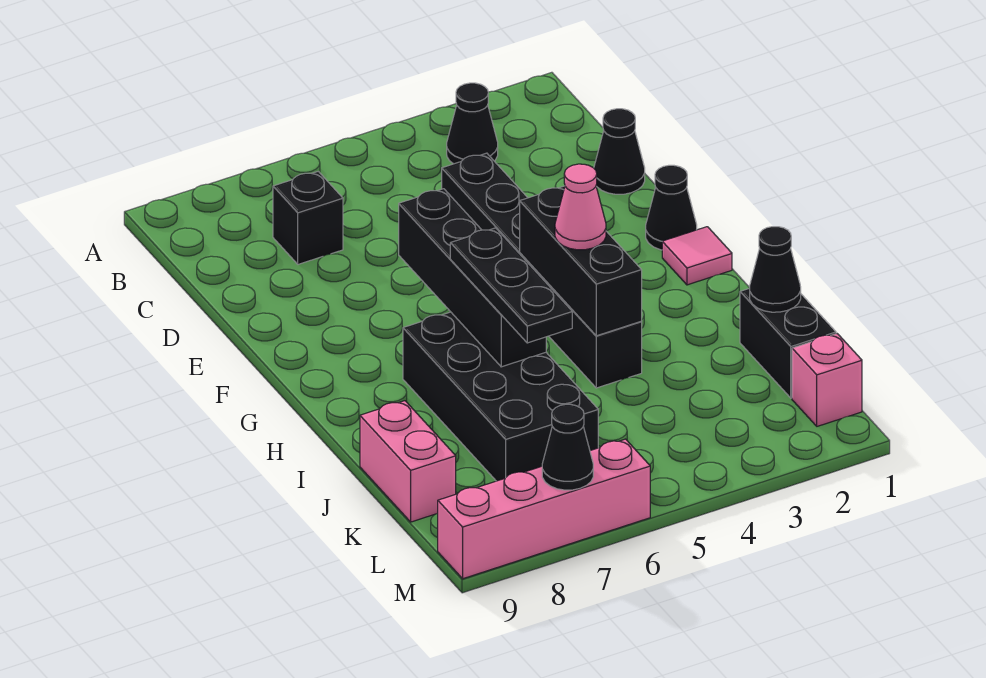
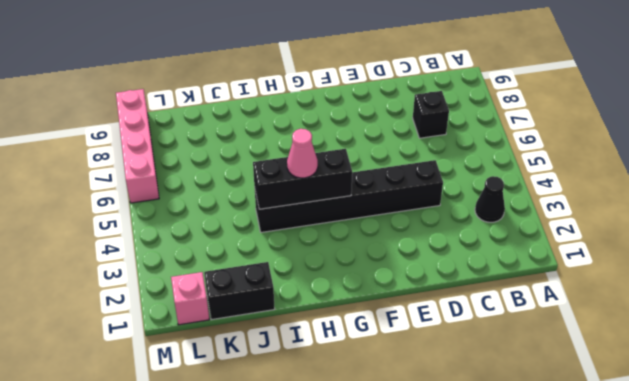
none -> black cone D1 level 1
none -> black cone F1 level 1
none -> pink tile G1 level 1

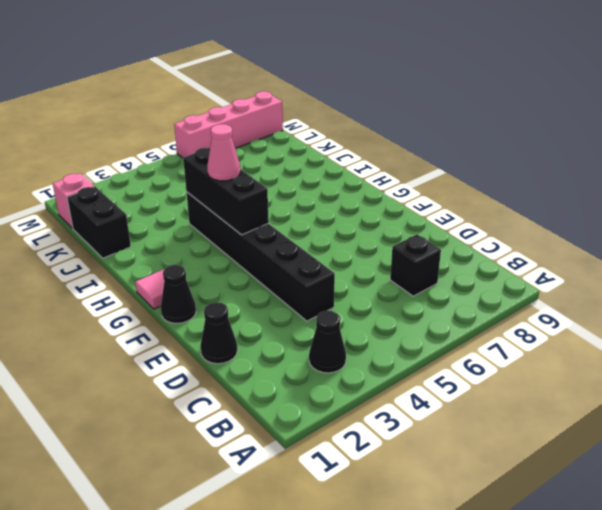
none -> black brick H6:K7 level 1
none -> pink brick J9:K9 level 1
none -> black brick F6:I6 level 2

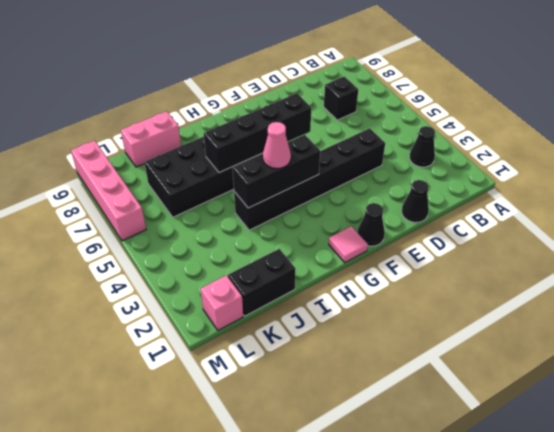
none -> black cone J1 level 2
none -> black cone M7 level 2
none -> black plate H6:J6 level 3

